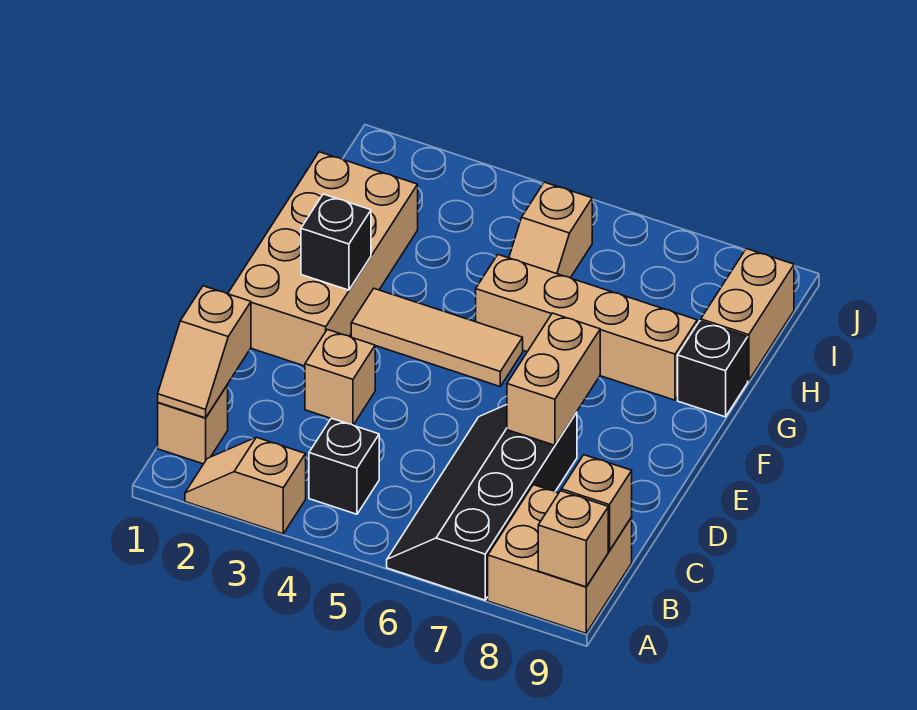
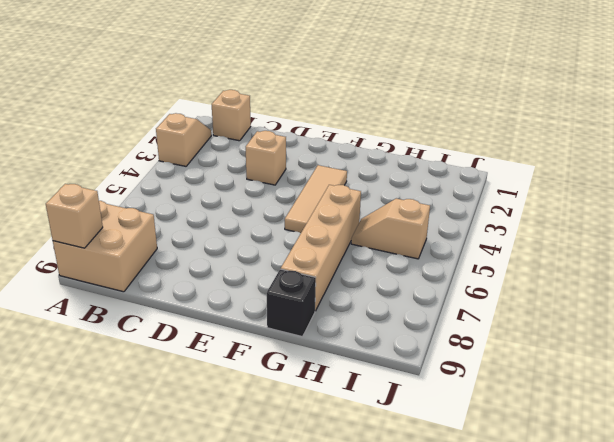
none -> black slope A6:D7 level 1 top 7
none -> black brick B4 level 1
none -> tan brick E1:H2 level 1

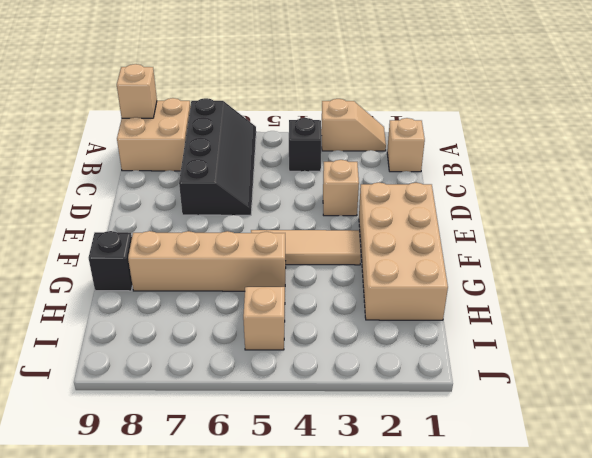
none -> tan brick H9:I9 level 1
none -> tan slope B1:C1 level 2 top C
none -> tan brick B9 level 2

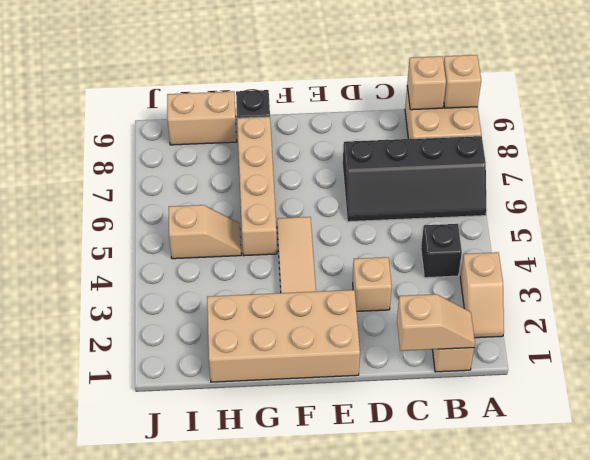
none -> tan brick D7:E7 level 2
none -> black brick F2 level 2

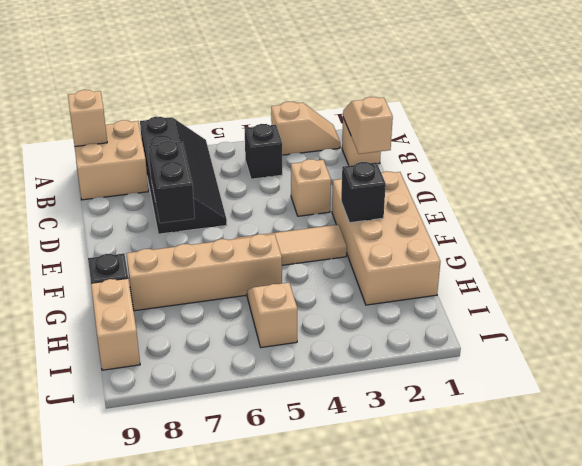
black brick D7:E7 level 2 -> tan brick D7:E7 level 2
none -> tan brick B9 level 2

